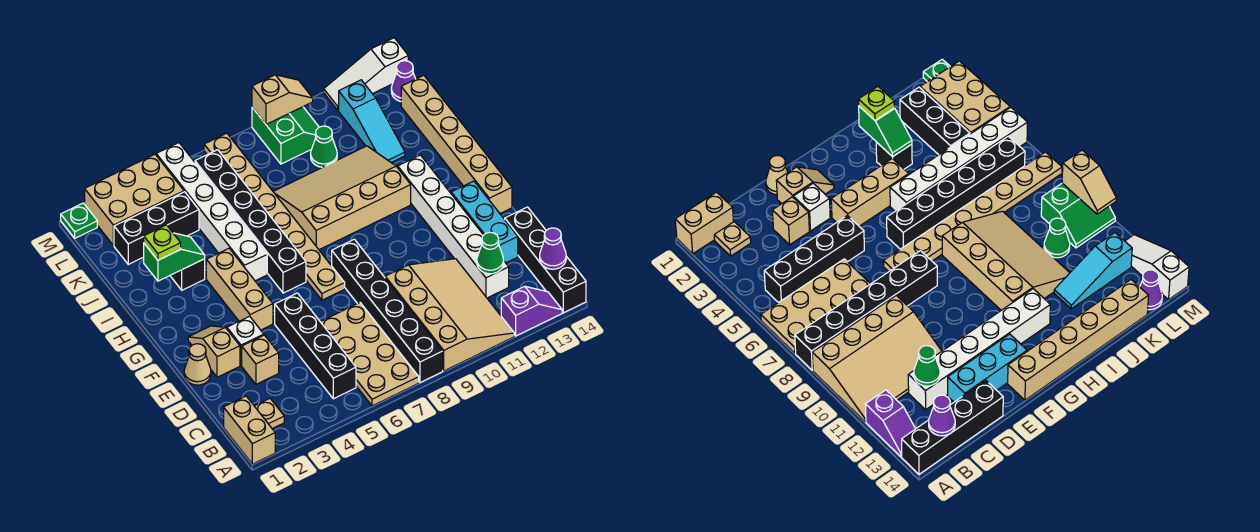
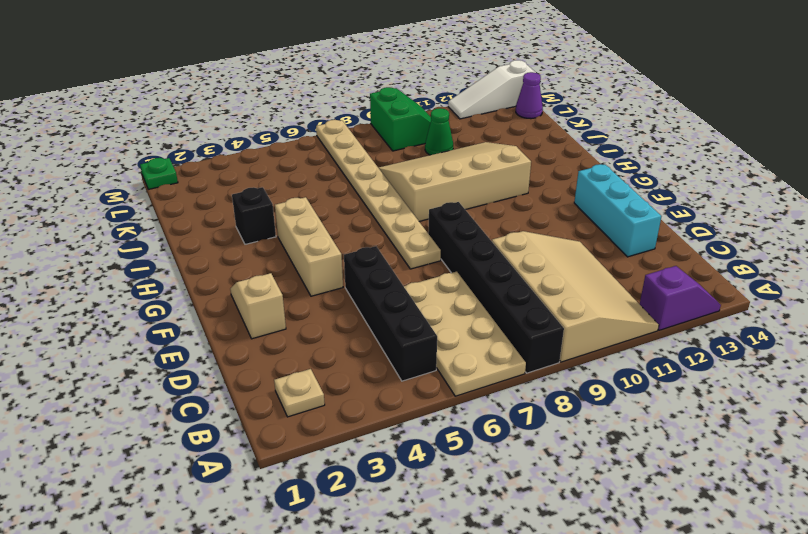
none -> tan brick A1:B1 level 1
none -> black brick A14:D14 level 1
none -> white brick C12:H12 level 1
none -> tan brick D3 level 1

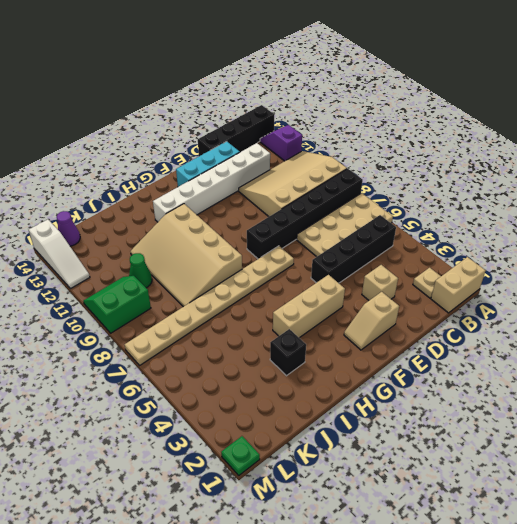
none -> tan cone E1 level 1
none -> white brick E3 level 1
none -> tan brick F14:K14 level 1
none -> black brick G6:L6 level 1

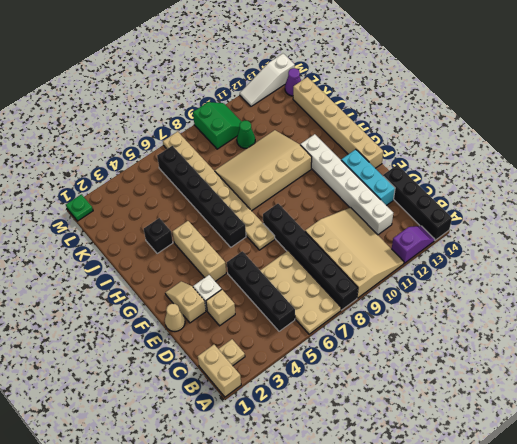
none -> white brick H5:M5 level 1
none -> cyan slope J12:L12 level 1 top L
none -> black brick K2:K4 level 1
none -> tan brick L2:M4 level 1

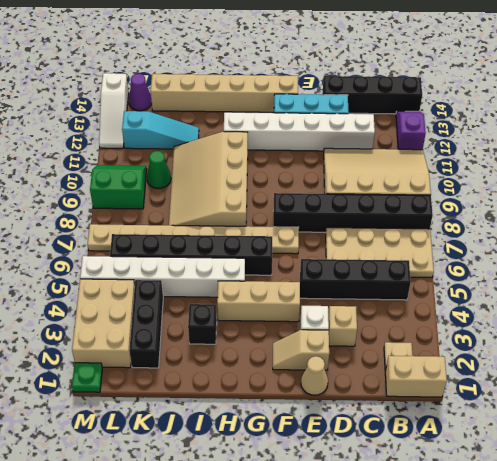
none -> purple cone B14 level 2
none -> green cone C12 level 2
none -> green slope I2:I3 level 2 top 2
none -> tan slope M9:M10 level 2 top 9

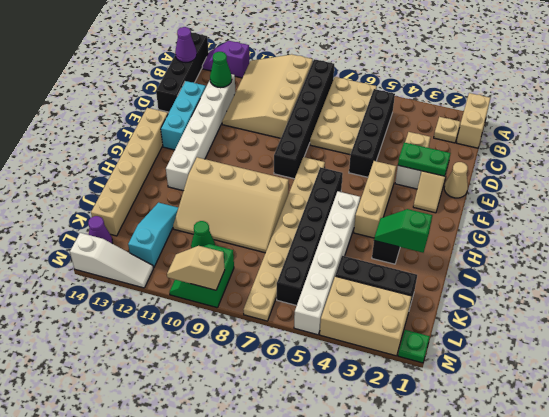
green plate E2:E3 level 2 -> none
none -> lime plate I2 level 3

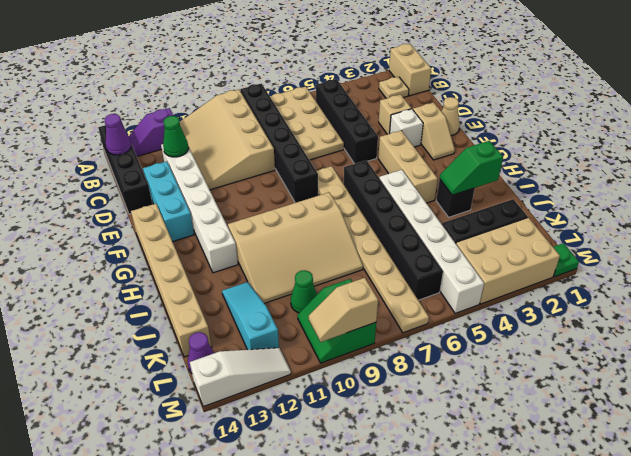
none -> lime plate I2 level 3

